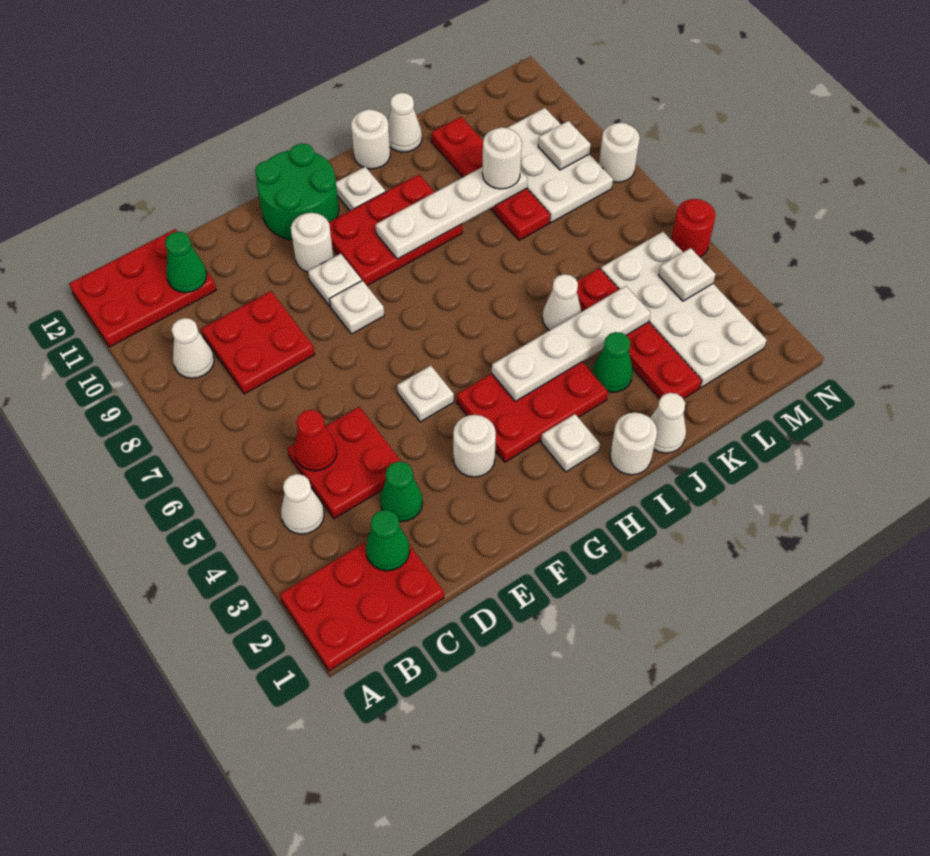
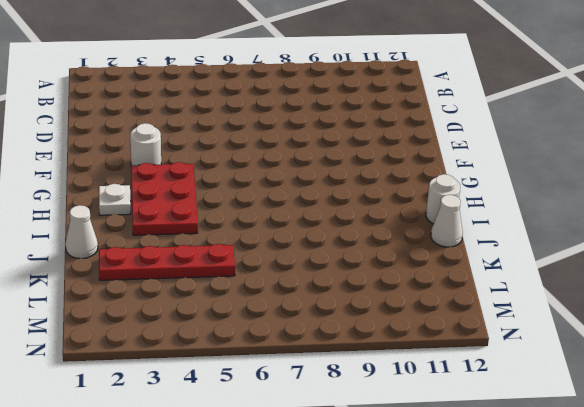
none -> red plate A1:C2 level 1
none -> red plate A11:C12 level 1
none -> white cone B4 level 1
none -> white cone B9 level 1

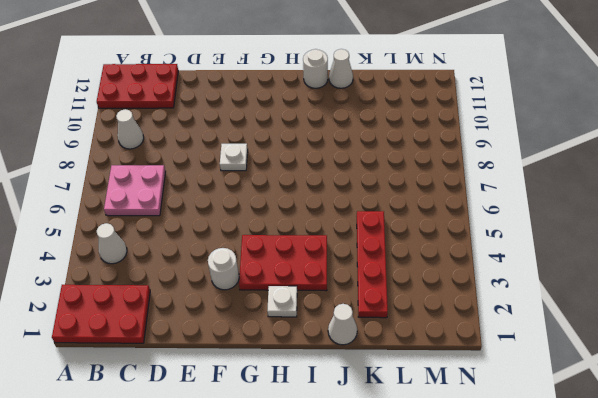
pink plate B6:C7 level 1 -> none
none -> red plate C4:D5 level 1
none -> red plate C8:D9 level 1
none -> green cone D3 level 1
none -> white plate F5 level 1

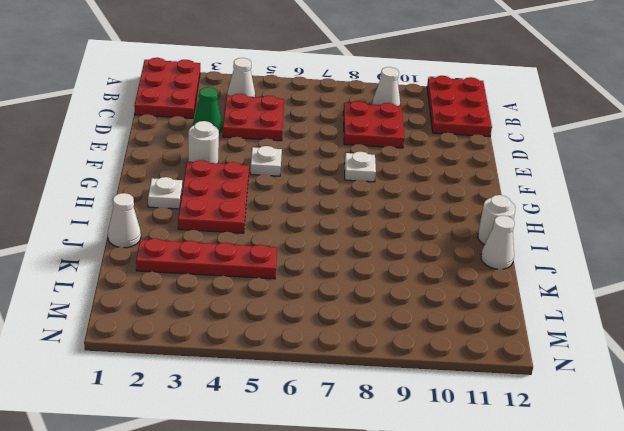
none -> white plate F9 level 1
none -> white round brick F10 level 1
none -> green round brick F11:G12 level 1
none -> red plate G9:I10 level 1

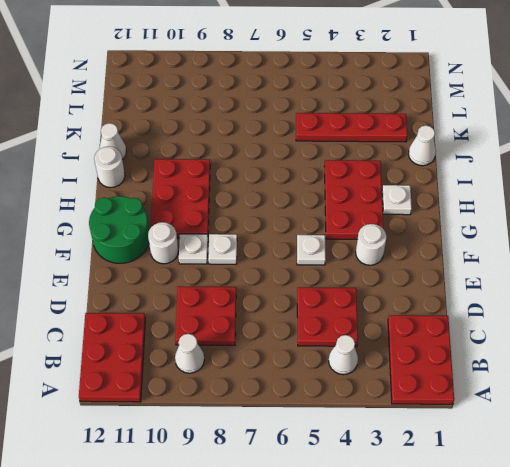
none -> green cone D3 level 1
none -> white plate H11 level 1
none -> white round brick I1 level 1
none -> green cone J3 level 1

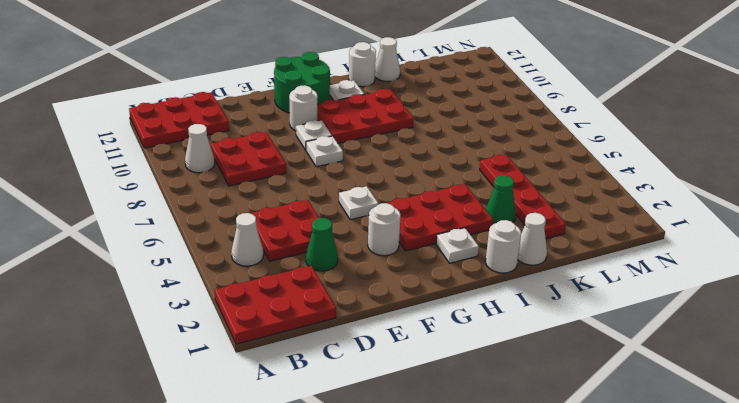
none -> white cone J5 level 1
none -> red plate K8:K11 level 1
none -> white plate L2:M5 level 1
none -> white plate L8:M10 level 1

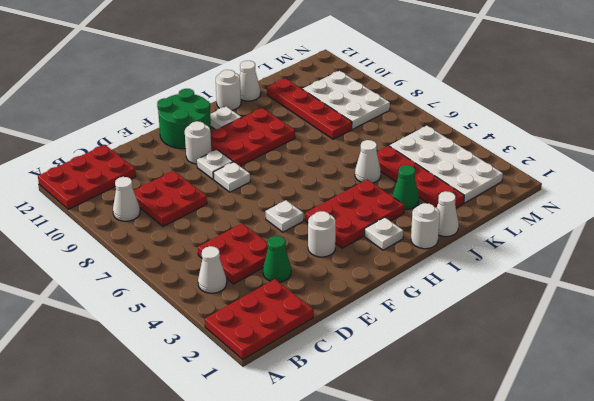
none -> red round brick N5 level 1
none -> white round brick N8 level 1
none -> green cone C2 level 2
none -> red cone C5 level 2

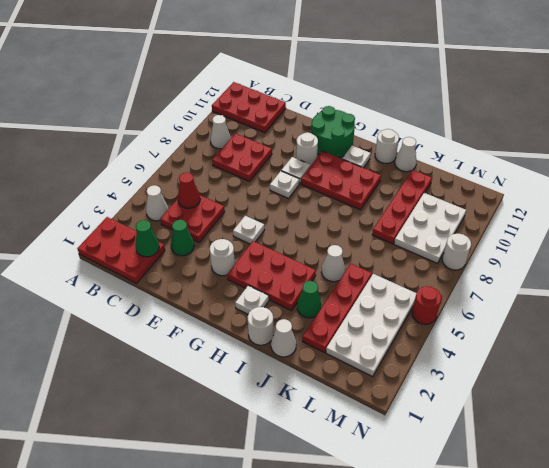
none -> green cone C11 level 2
none -> white plate H4:K4 level 2
none -> white plate H9:K9 level 2
none -> white plate M4 level 2

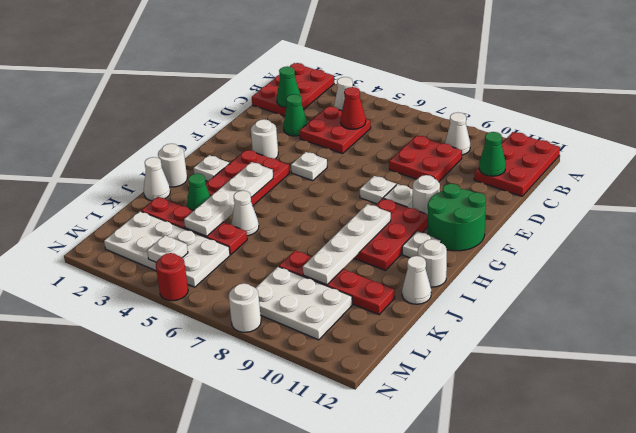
none -> white plate M9 level 2
none -> white round brick K9 level 3

